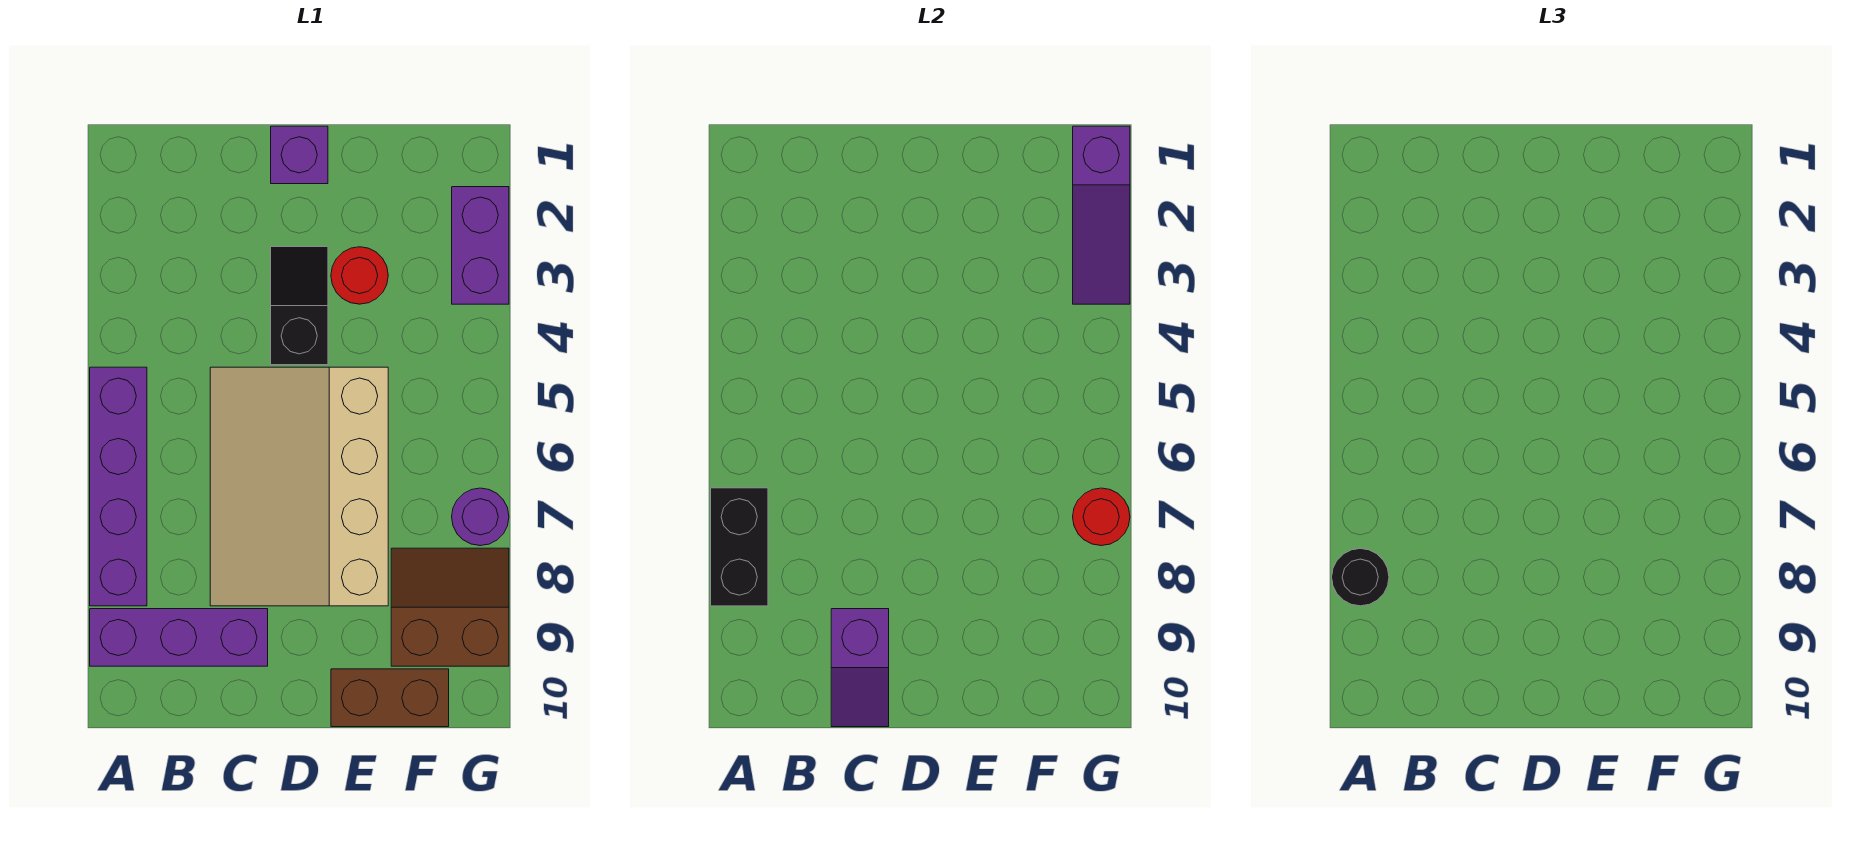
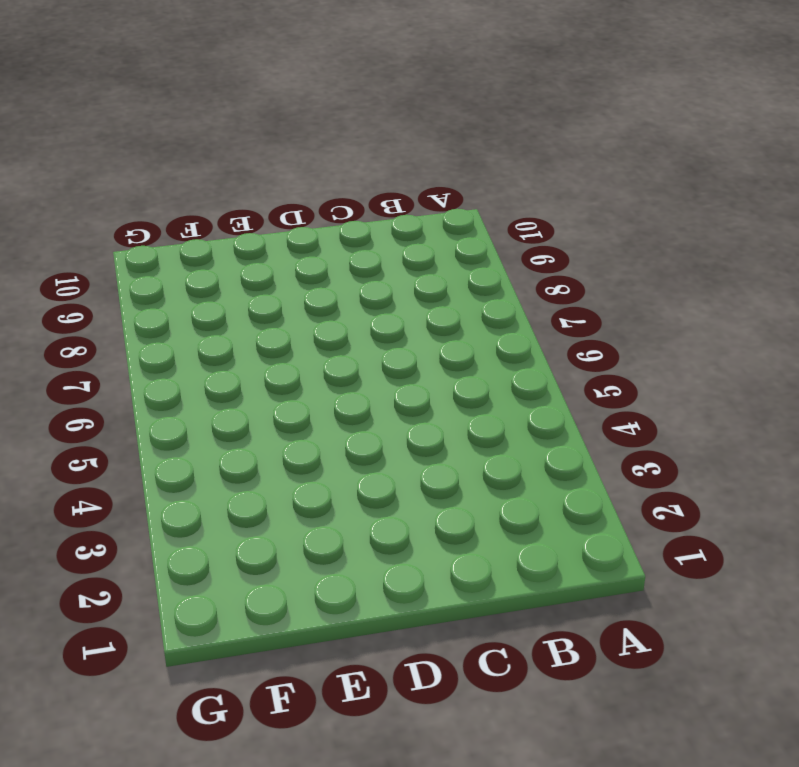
none -> purple brick A5:A8 level 1
none -> purple brick A9:C9 level 1
none -> tan slope C5:E8 level 1 top E

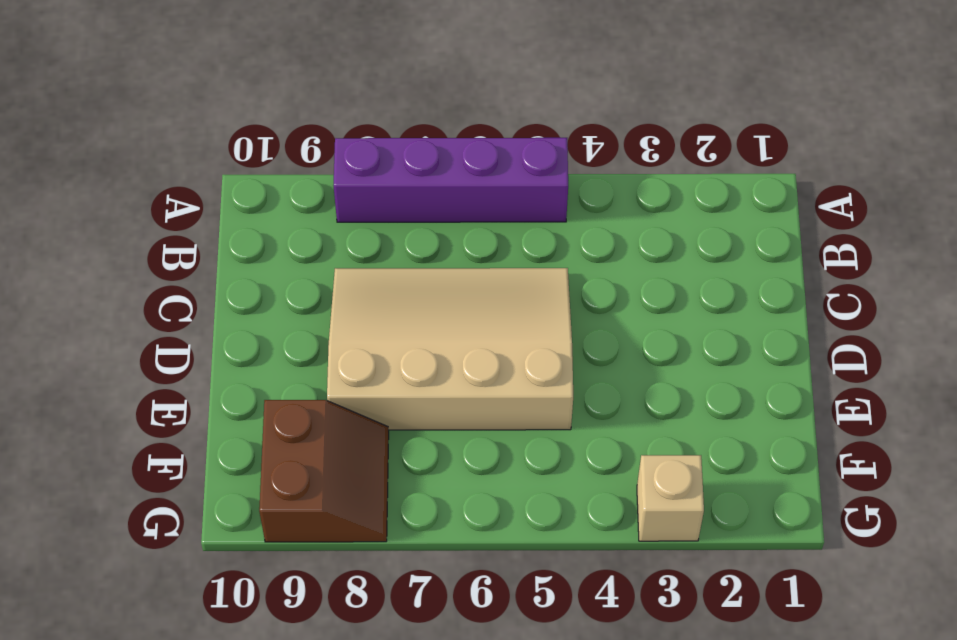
tan brick G3 level 1 -> purple brick G2:G3 level 1
none -> purple brick A9:C9 level 1
none -> purple brick D1 level 1
none -> black slope D3:D4 level 1 top 4

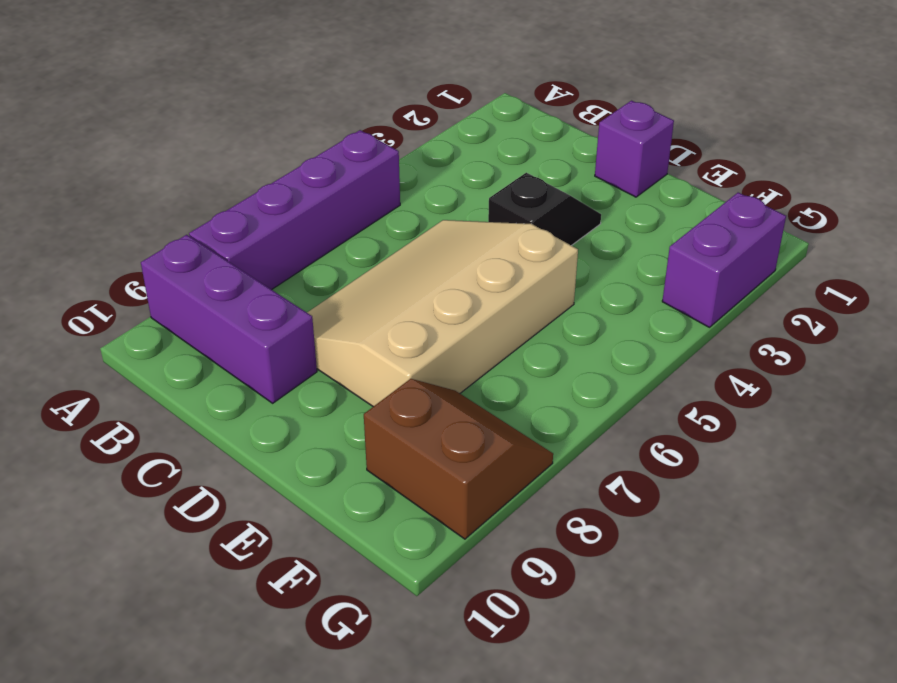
none -> red round brick E3 level 1
none -> brown brick E10:F10 level 1
none -> purple round brick G7 level 1

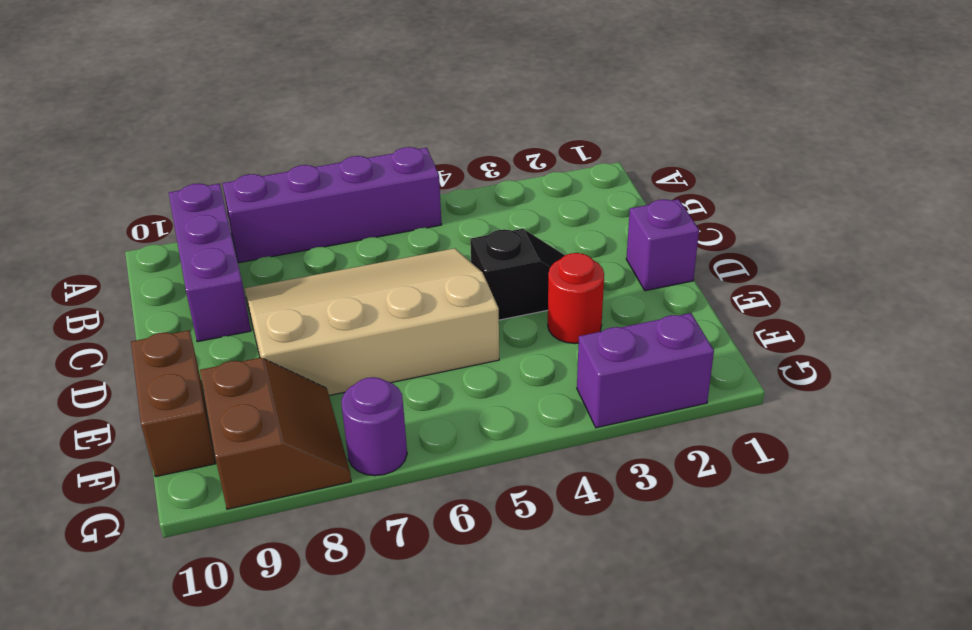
none -> black brick A7:A8 level 2
none -> purple slope C9:C10 level 2 top 9
none -> purple slope G1:G3 level 2 top 1

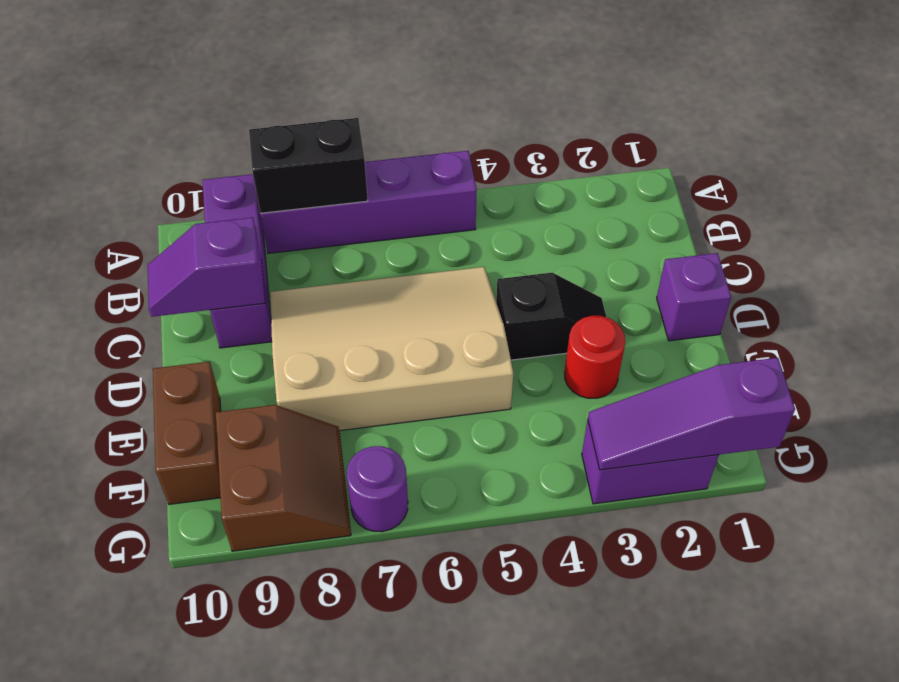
none -> red round brick G7 level 2
none -> black round brick A8 level 3

